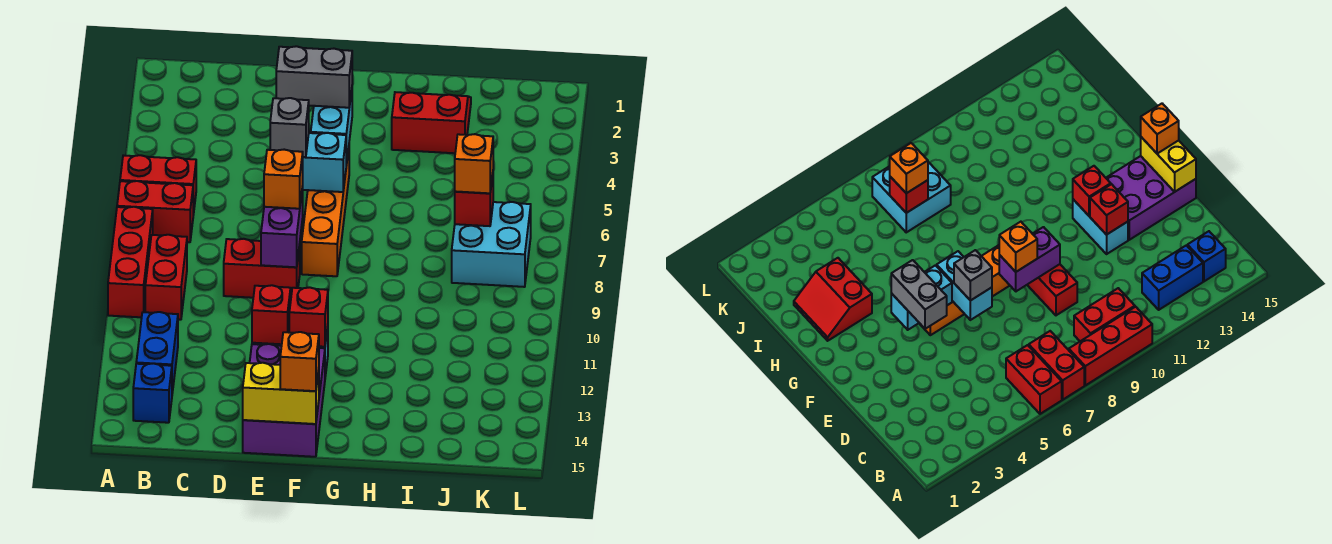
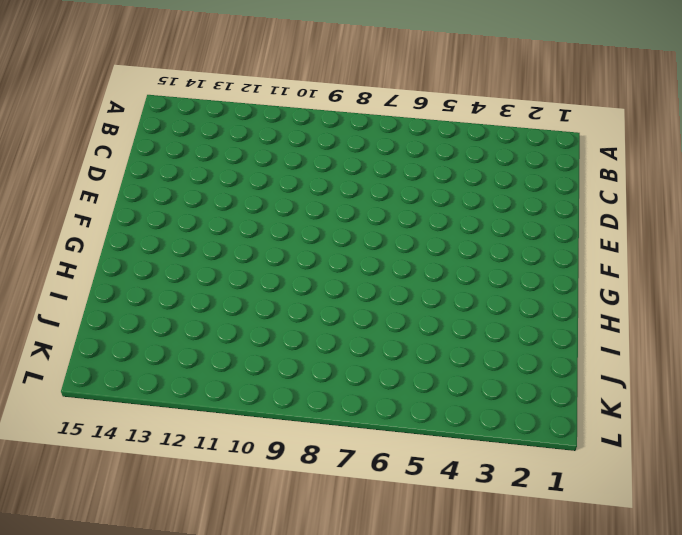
none -> red brick A6:B6 level 1
none -> red brick A7:B7 level 1
none -> red brick A8:A10 level 1

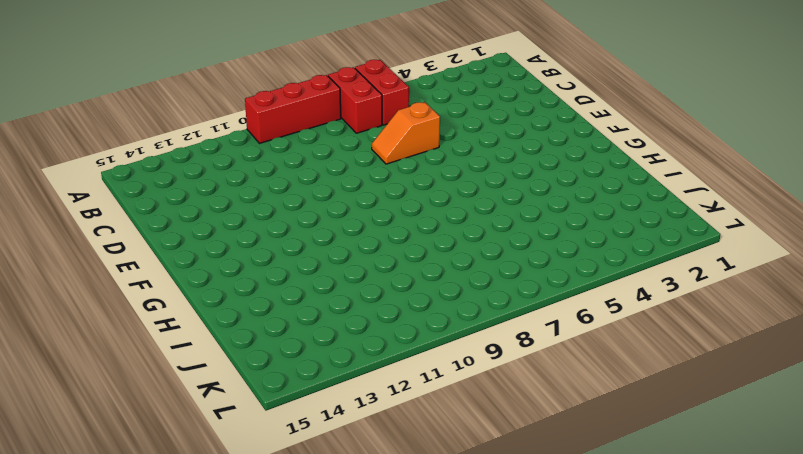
orange slope D6:D7 level 1 top 6 -> none
none -> red brick B9:B10 level 1
none -> blue brick B12:B13 level 1
none -> blue brick B14 level 1

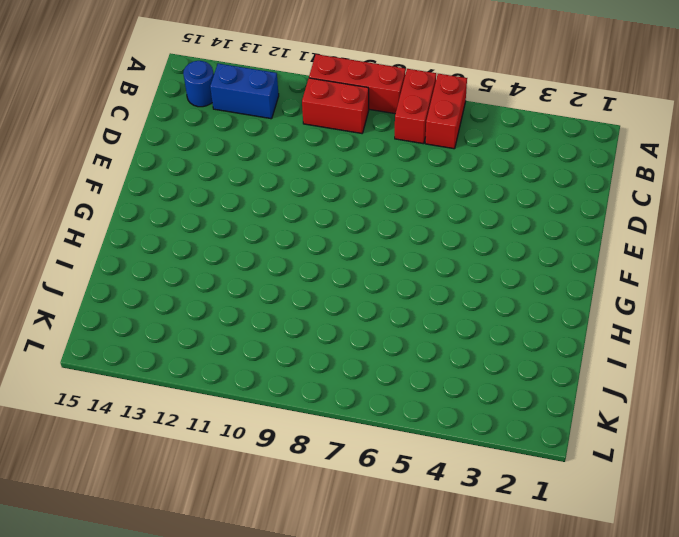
blue round brick B14 level 1 -> blue brick B14 level 1
none -> red brick D9:E9 level 1
none -> cyan brick E12:F12 level 1
none -> purple brick E13:F15 level 1

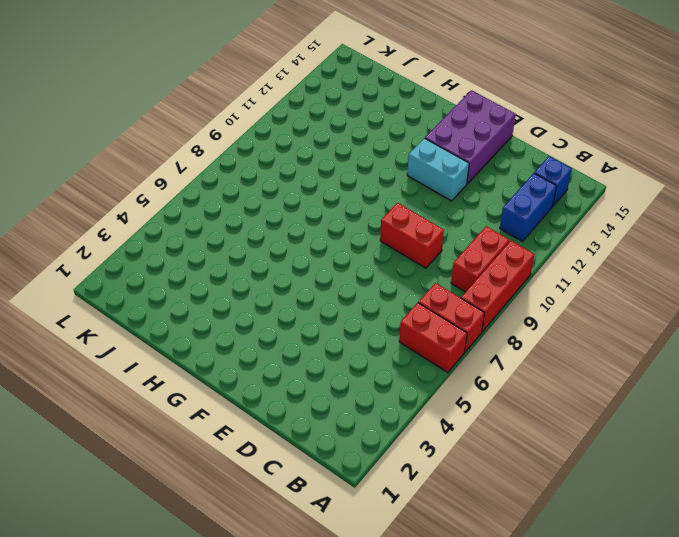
none -> orange brick F5:F8 level 1
none -> red slope H2:I3 level 1 top 3
none -> cyan brick J7:K8 level 1

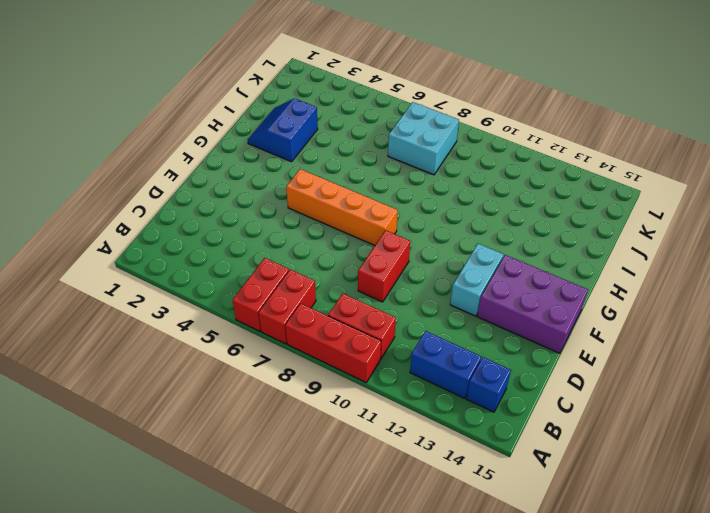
blue slope H2:I3 level 1 top 3 -> red slope H2:I3 level 1 top 3
none -> cyan brick E6:F6 level 2
none -> purple brick E8:E9 level 2
none -> red brick E12 level 2

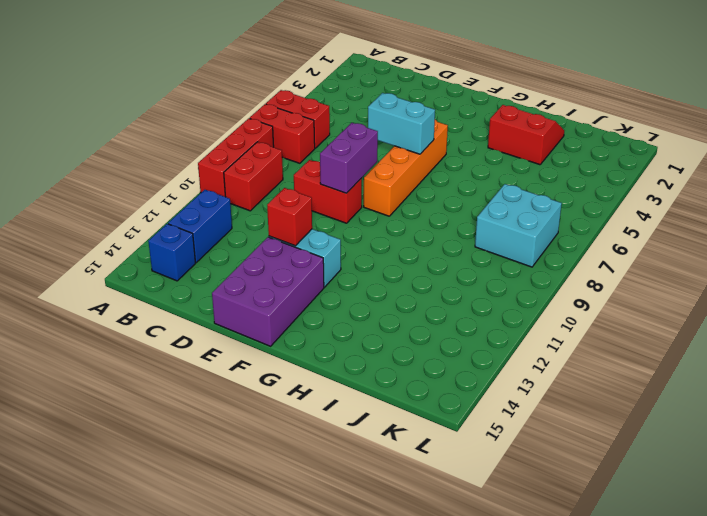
none -> yellow brick E15:F15 level 2
none -> cyan brick F4:F5 level 2
none -> red brick F12 level 2

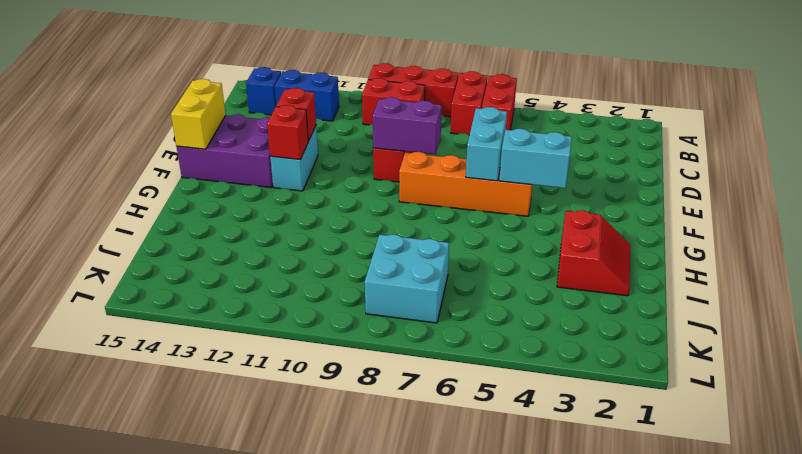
none -> red brick J7 level 2
none -> grey brick E4:F4 level 3
none -> grey brick E6 level 3

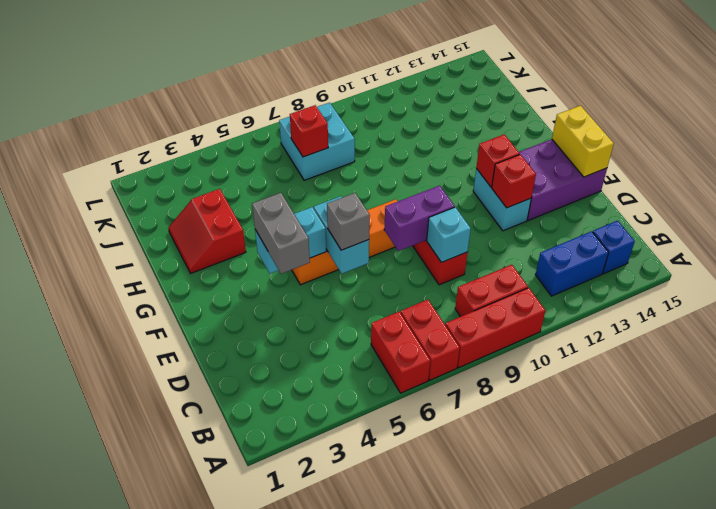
cyan brick D9 level 2 -> none
none -> orange brick E8 level 3
none -> orange brick F15 level 3
none -> orange brick J7 level 3

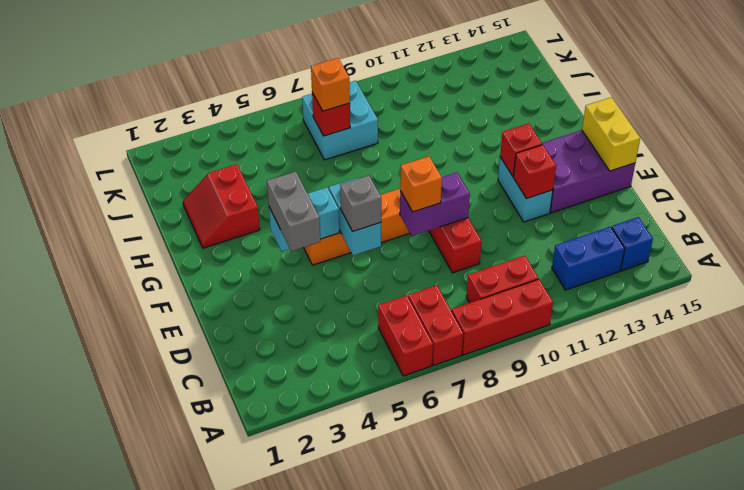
none -> orange brick F15 level 3

